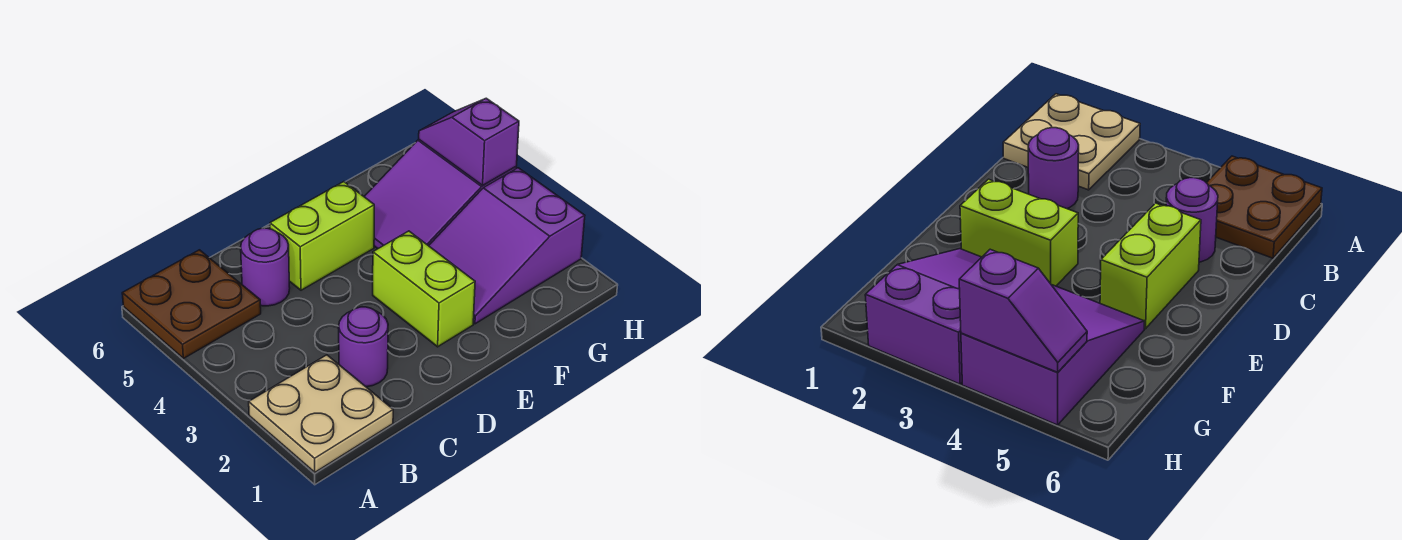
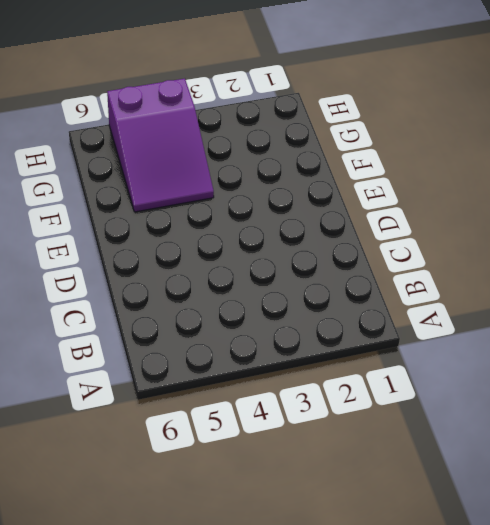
none -> tan plate A1:B2 level 1
none -> brown plate A5:B6 level 1

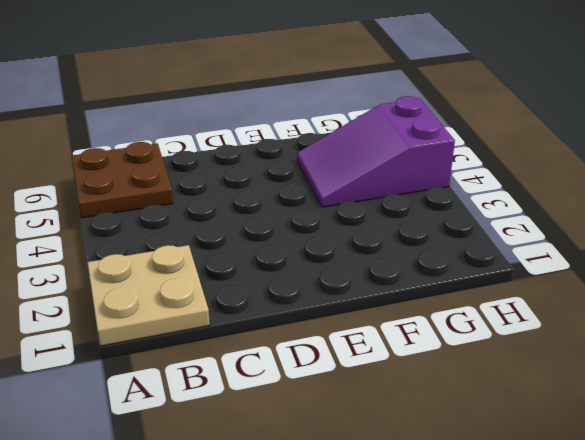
none -> purple round brick C2 level 1
none -> purple round brick C5 level 1

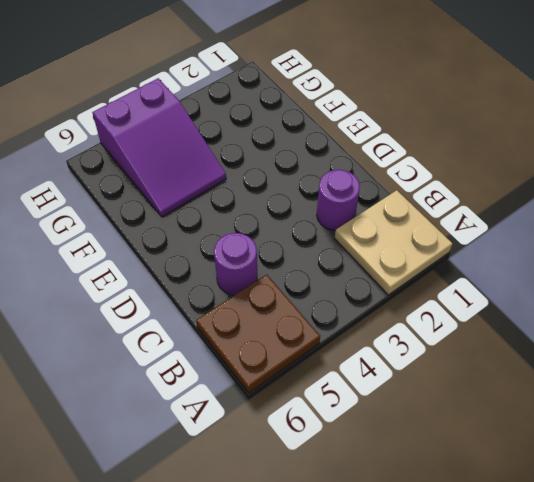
none -> lime brick D5:E5 level 1
none -> lime brick E2:E3 level 1

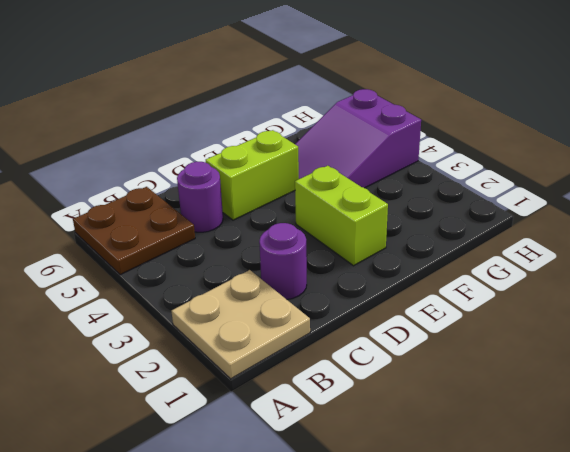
none -> purple slope F2:H3 level 1 top H
none -> purple slope H4:H5 level 2 top 4

